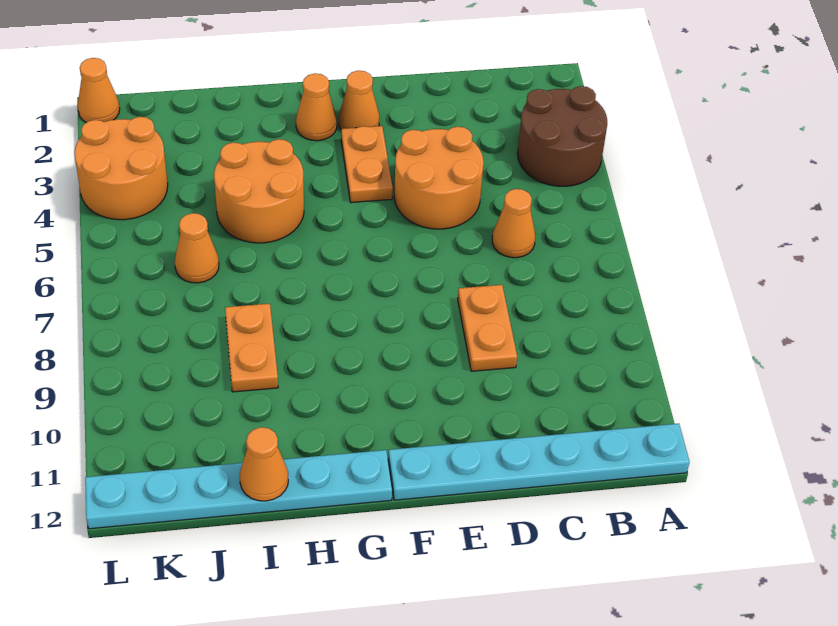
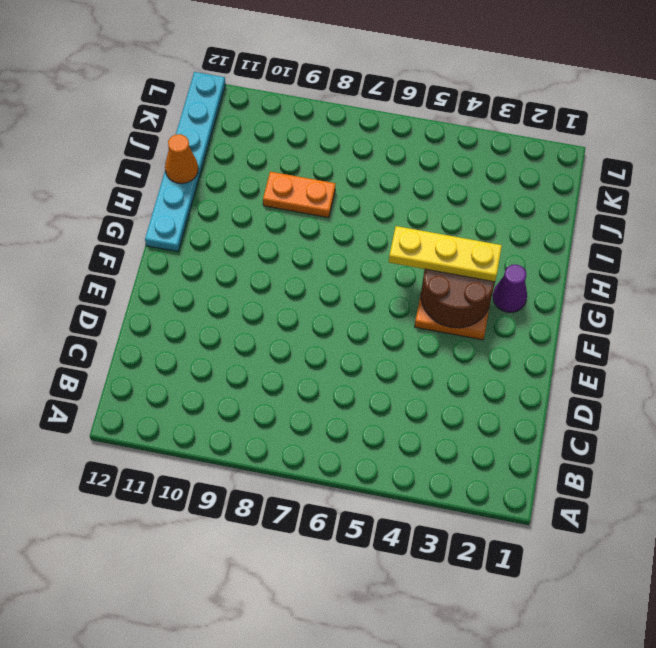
brown round brick F3:G4 level 2 -> brown round brick A3:B4 level 1
purple cone G2 level 1 -> orange cone G2 level 1
yellow plate G3:G5 level 3 -> none
none -> cyan plate A12:F12 level 1
none -> orange cone C6 level 1
none -> orange round brick D4:E5 level 1

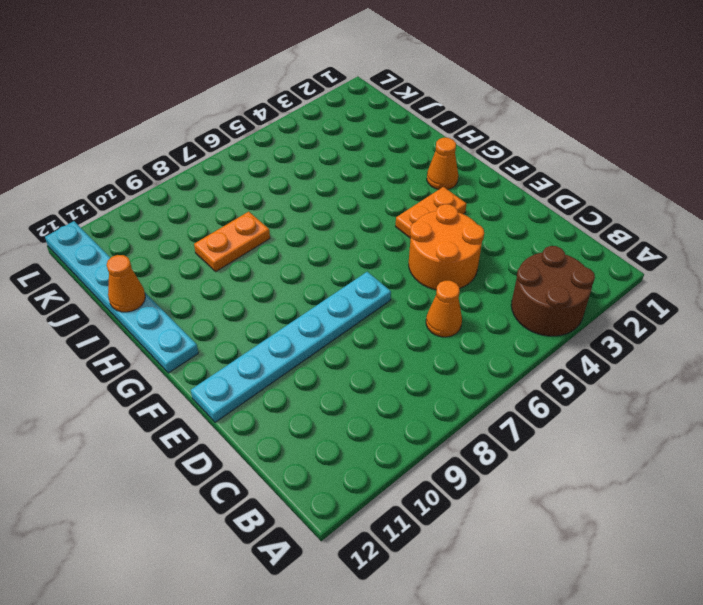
cyan plate E7:E12 level 1 -> cyan plate A12:F12 level 1
none -> orange plate D8:D9 level 1
none -> orange cone F2 level 1
none -> orange round brick H4:I5 level 1

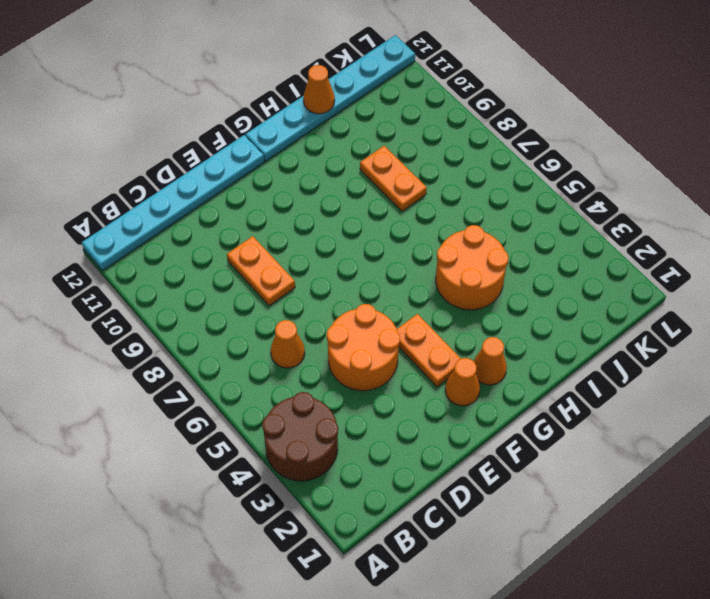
none -> orange cone J6 level 1
none -> orange round brick K3:L4 level 1
none -> orange cone L1 level 1

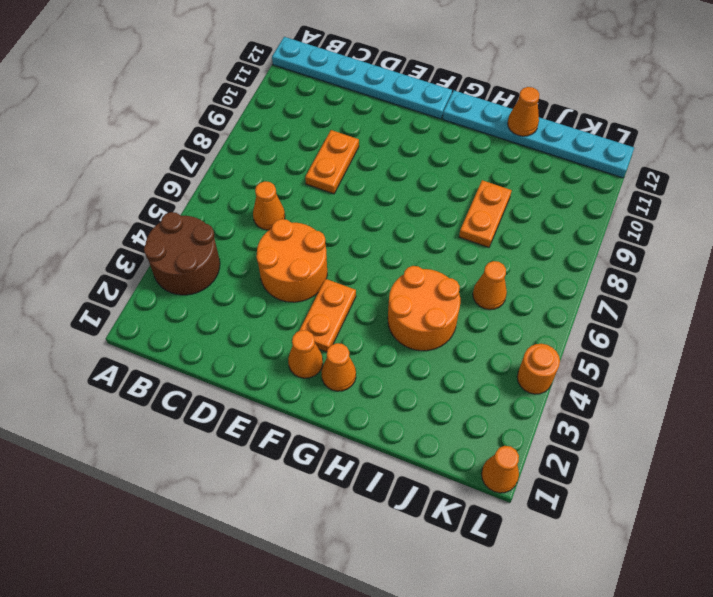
orange round brick L4 level 1 -> orange round brick K3:L4 level 1

